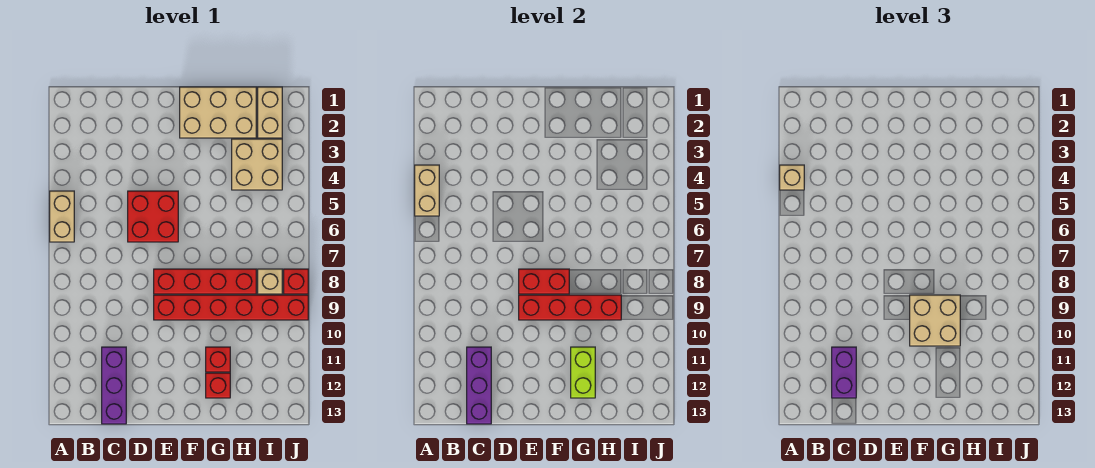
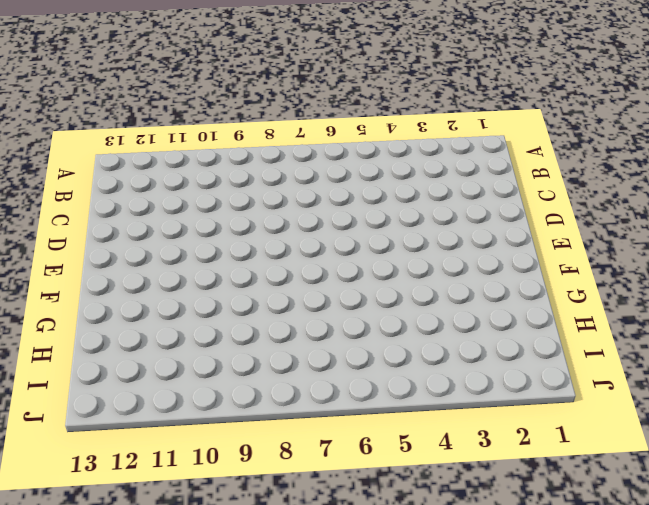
none -> tan brick A5:A6 level 1
none -> purple brick C11:C13 level 1
none -> red brick D5:E6 level 1

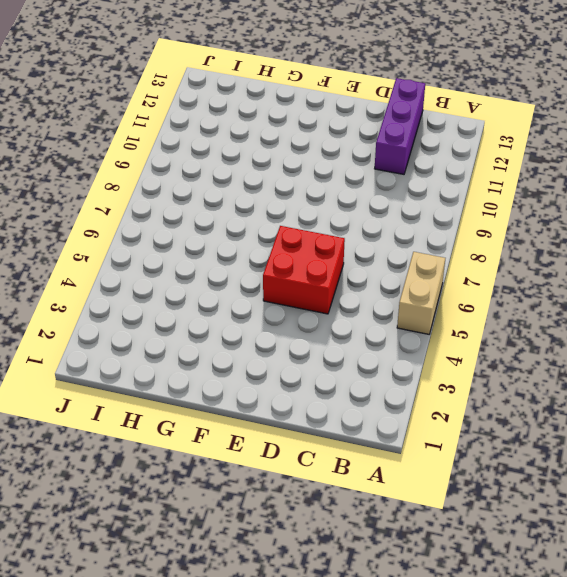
none -> red brick E8:H8 level 1
none -> red brick E9:J9 level 1
none -> tan brick F1:H2 level 1

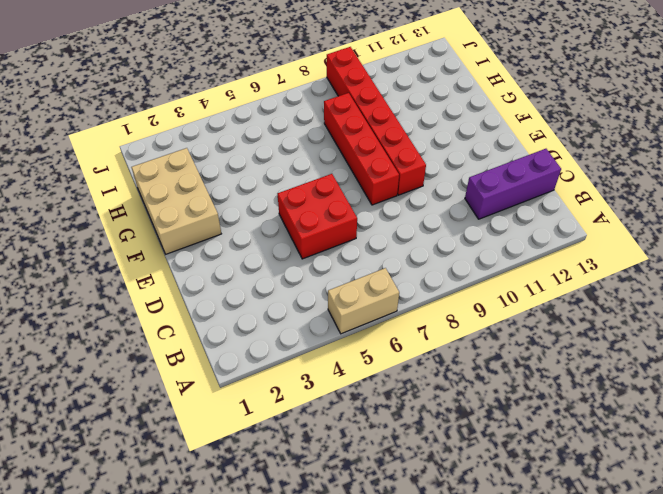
none -> red brick G11 level 1
none -> red brick G12 level 1
none -> tan brick H3:I4 level 1

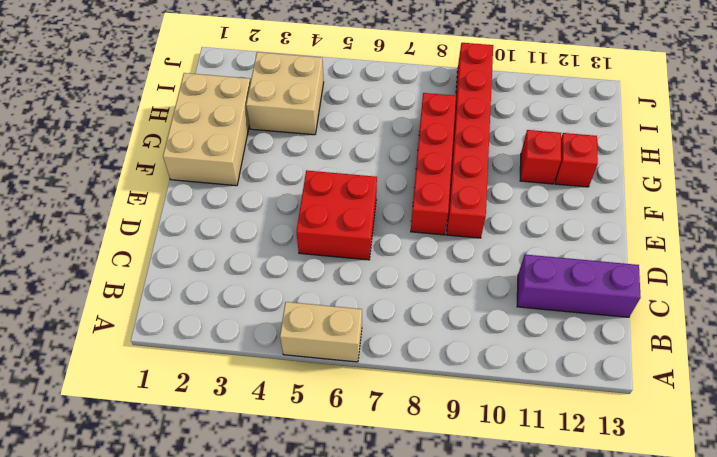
none -> tan brick I1:I2 level 1
none -> tan brick I8 level 1
none -> red brick J8 level 1

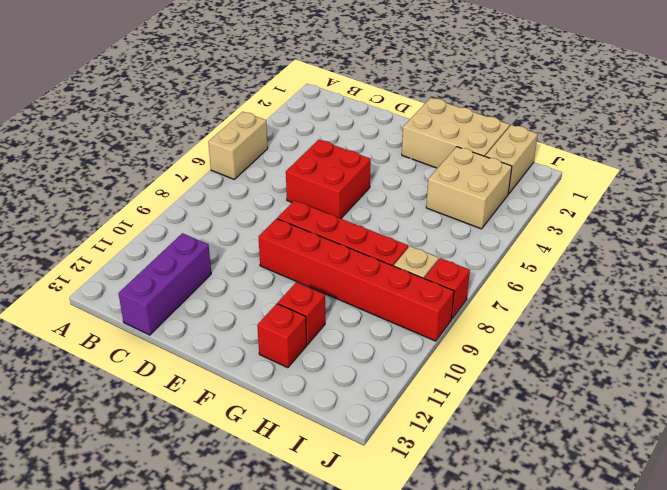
none -> tan brick A4:A5 level 2
none -> purple brick C11:C13 level 2
none -> red brick E8:F8 level 2

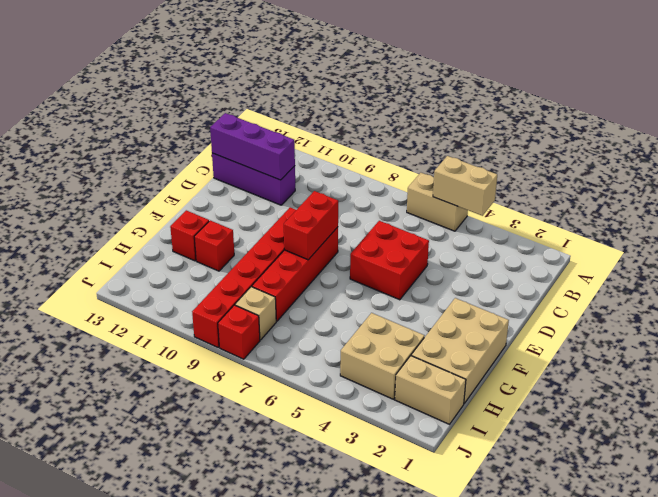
none -> red brick E9:H9 level 2
none -> lime brick G11:G12 level 2
none -> tan brick A4 level 3

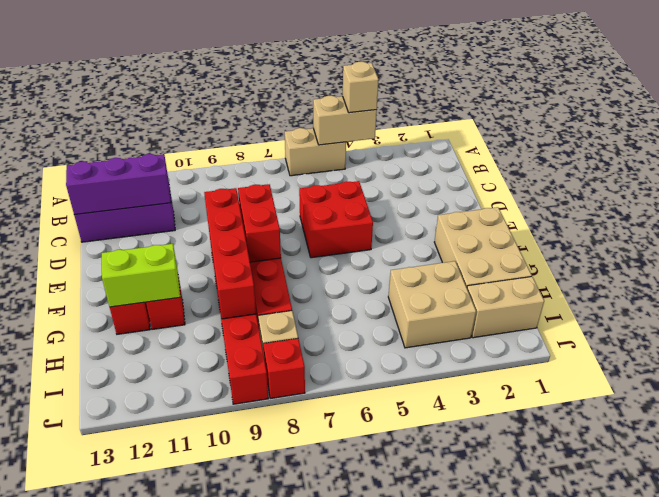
none -> purple brick C11:C12 level 3
none -> tan brick F9:G10 level 3

